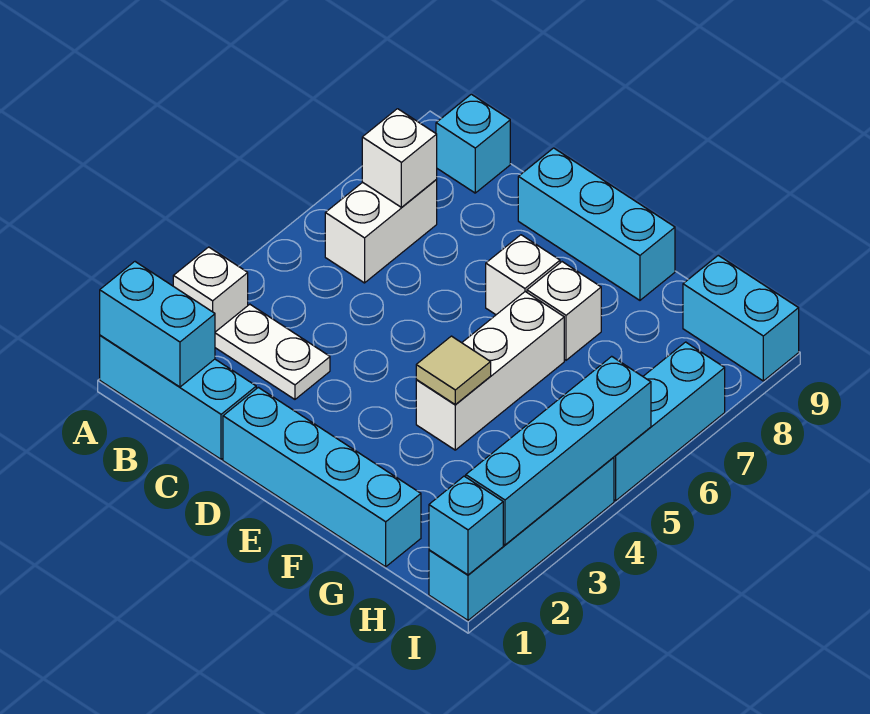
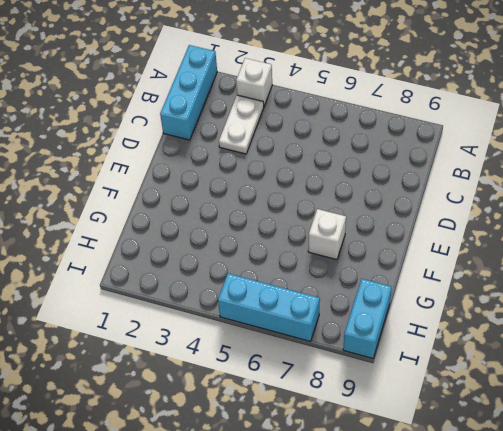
none -> white brick B6:B7 level 1
none -> cyan brick B9 level 1
none -> cyan brick D1:G1 level 1

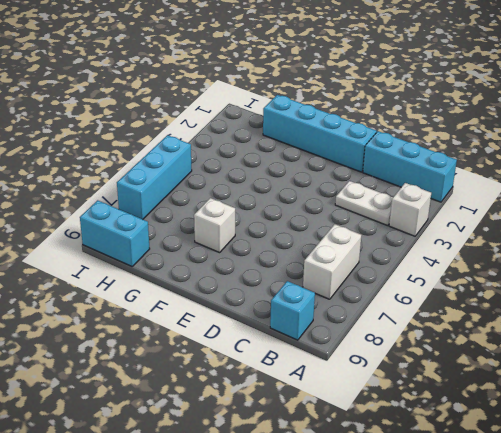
none -> cyan brick D9:F9 level 1
none -> white brick E7 level 1
none -> white brick F4:F6 level 1

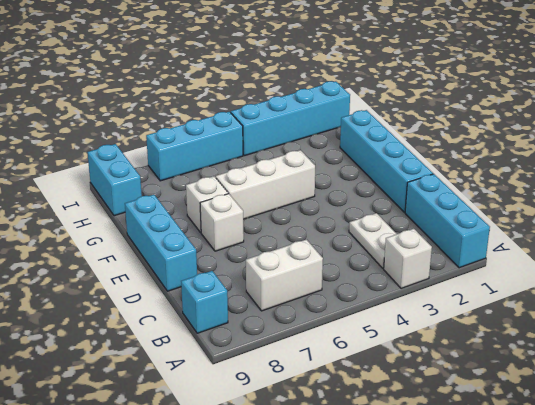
none -> cyan brick A1:B1 level 2
none -> white brick B7 level 2
none -> tan tile F4 level 2

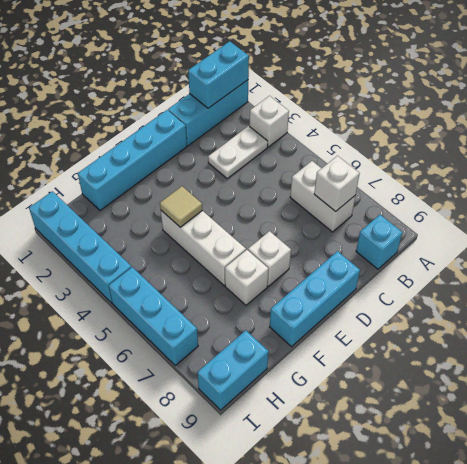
none -> cyan brick I1 level 2
none -> cyan brick I2:I5 level 2

